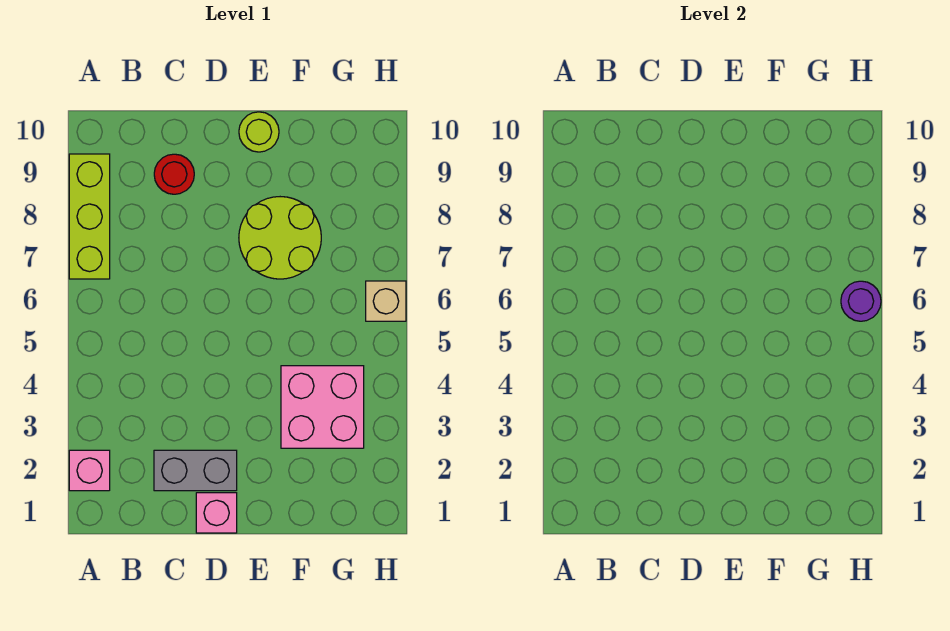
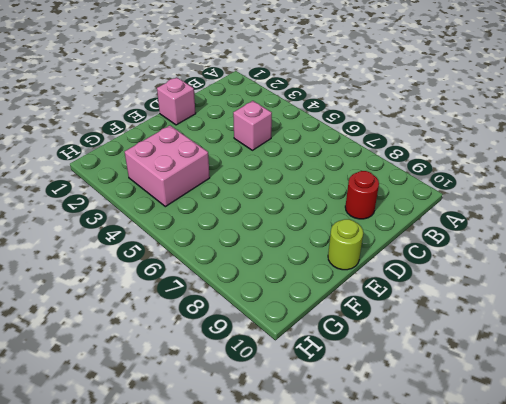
pink brick C4 level 1 -> pink brick A2 level 1
none -> lime brick A7:A9 level 1
none -> grey brick C2:D2 level 1

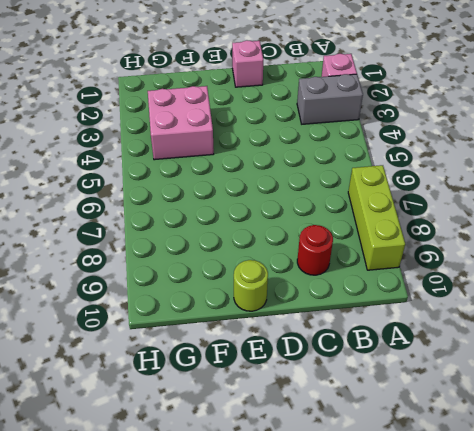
grey brick A3:B3 level 1 -> grey brick C2:D2 level 1
none -> lime round brick E7:F8 level 1
none -> tan brick H6 level 1

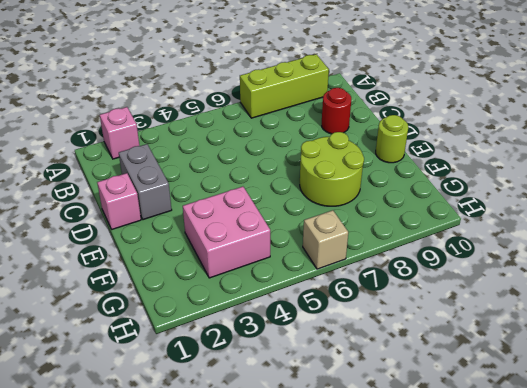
none -> purple round brick H6 level 2

